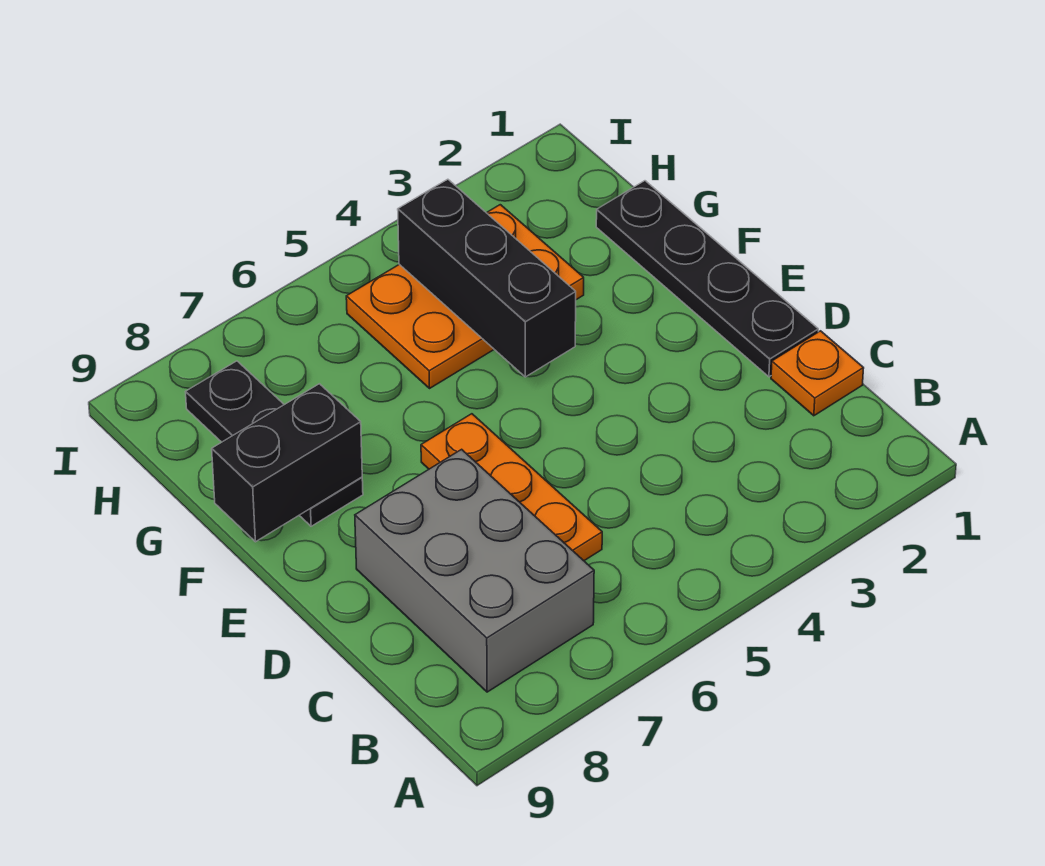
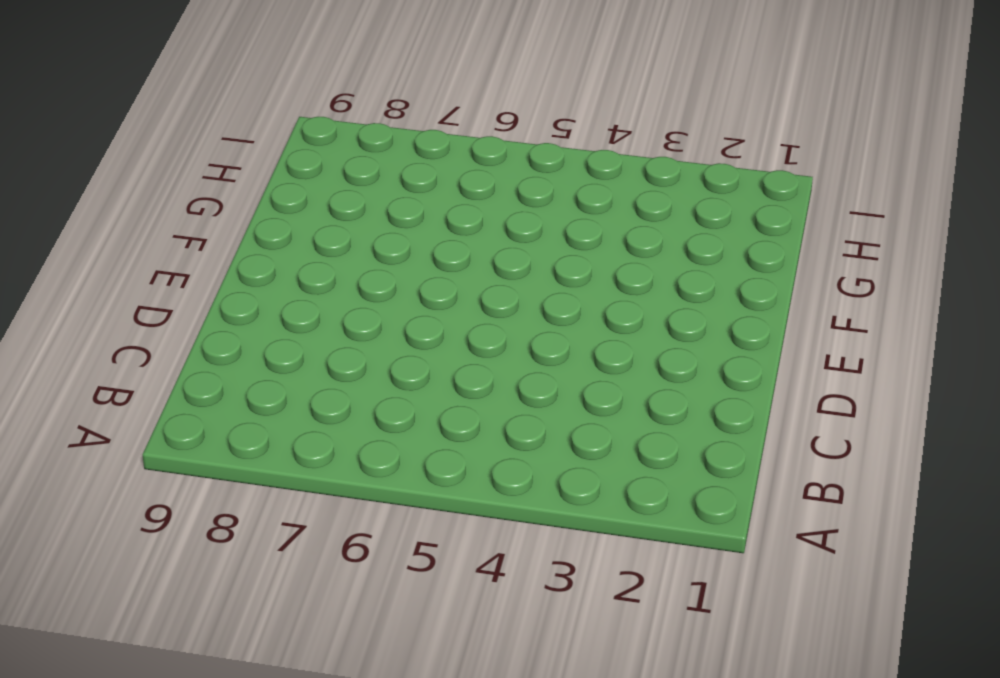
none -> grey brick B7:D8 level 1
none -> orange plate C1 level 1

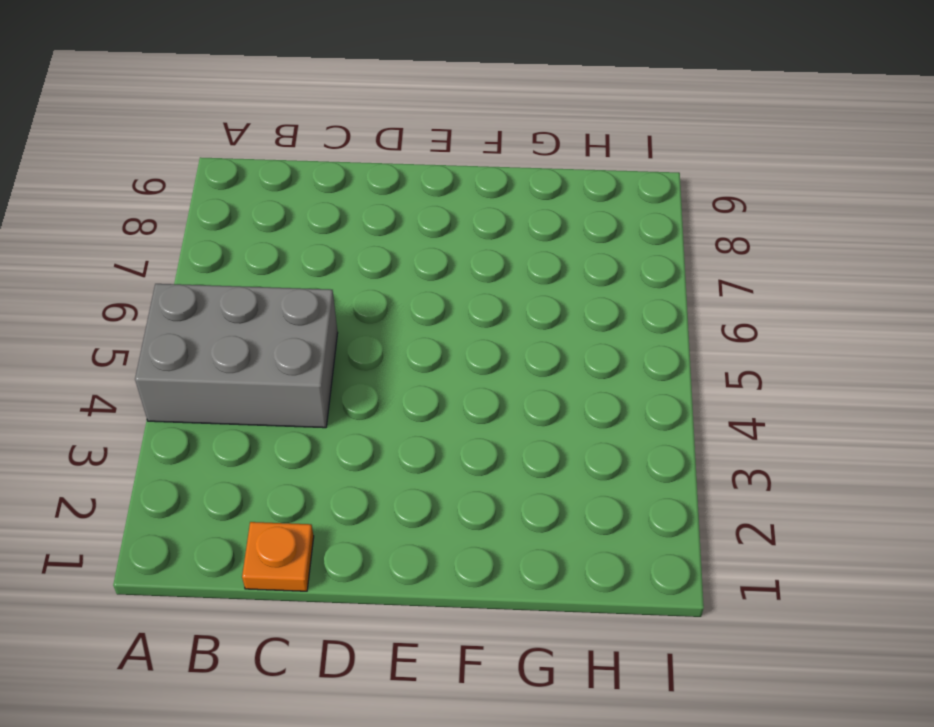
grey brick A4:C5 level 1 -> grey brick B7:D8 level 1
none -> orange plate C6:E6 level 1
none -> black plate D1:G1 level 1

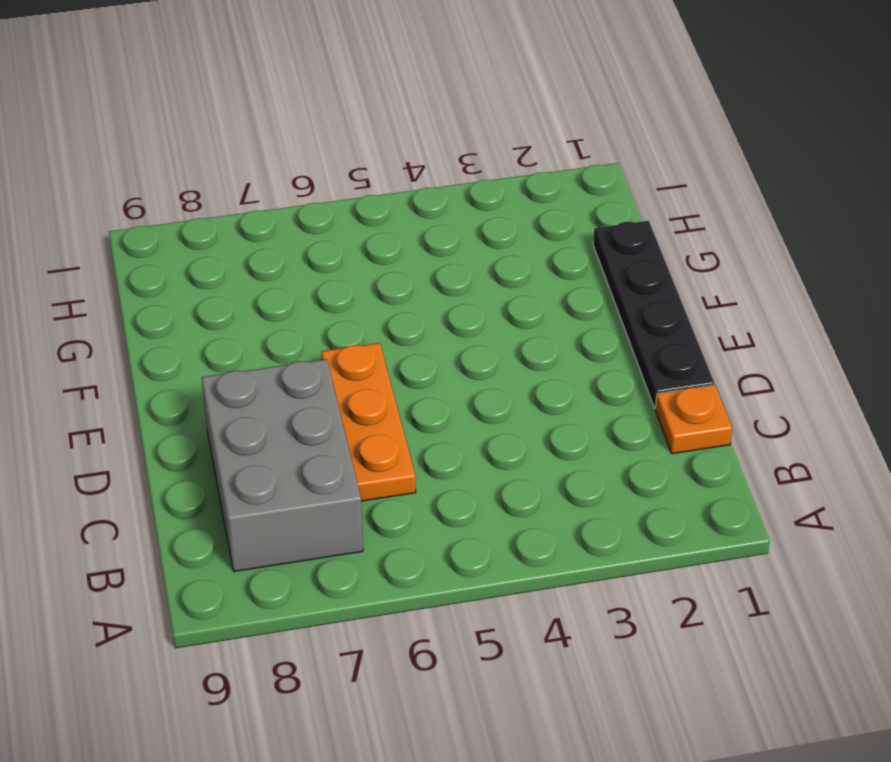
none -> black plate F8:H8 level 1
none -> orange plate G3:H5 level 1

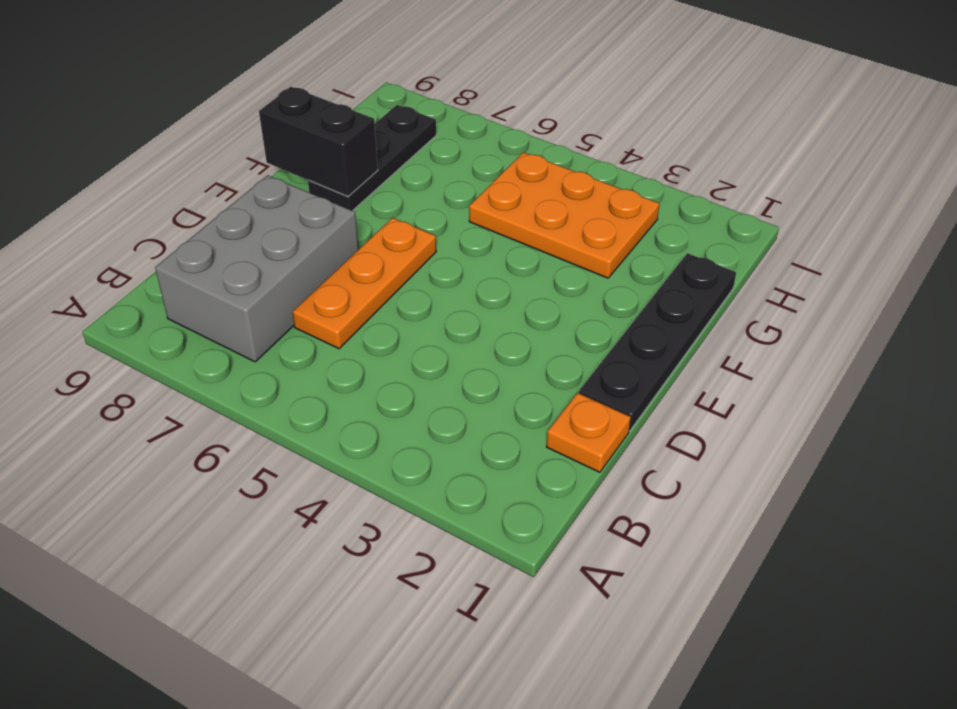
none -> black brick F4:H4 level 2

